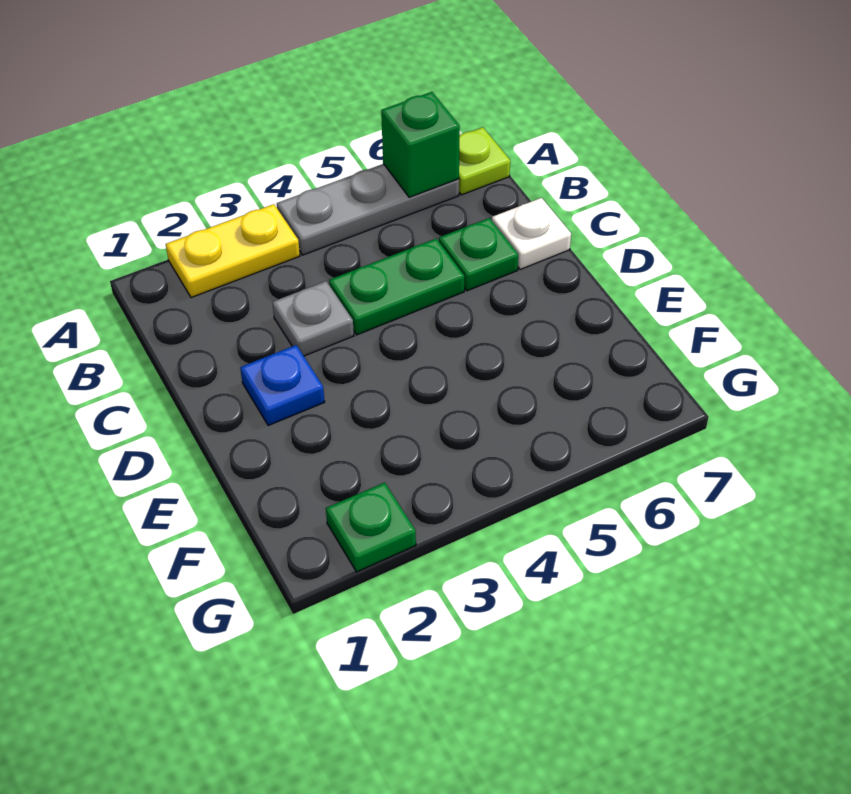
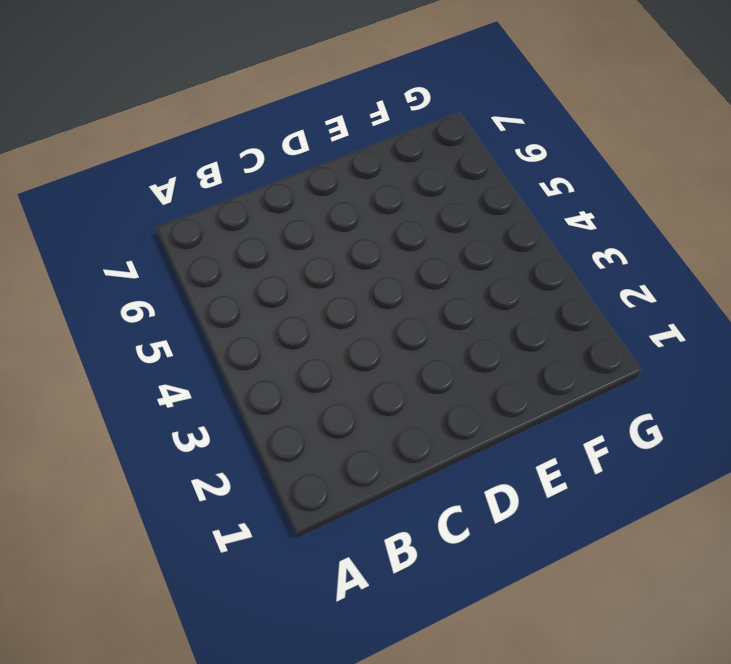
none -> yellow plate A2:A3 level 1
none -> grey plate A4:A6 level 1

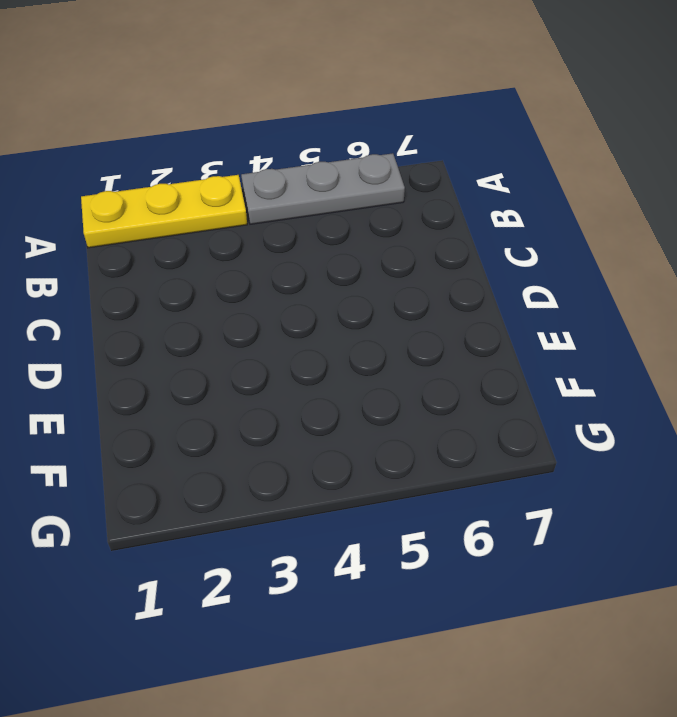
yellow plate A1:A3 level 1 -> yellow plate A2:A3 level 1
none -> lime plate A7 level 1
none -> grey plate C3 level 1

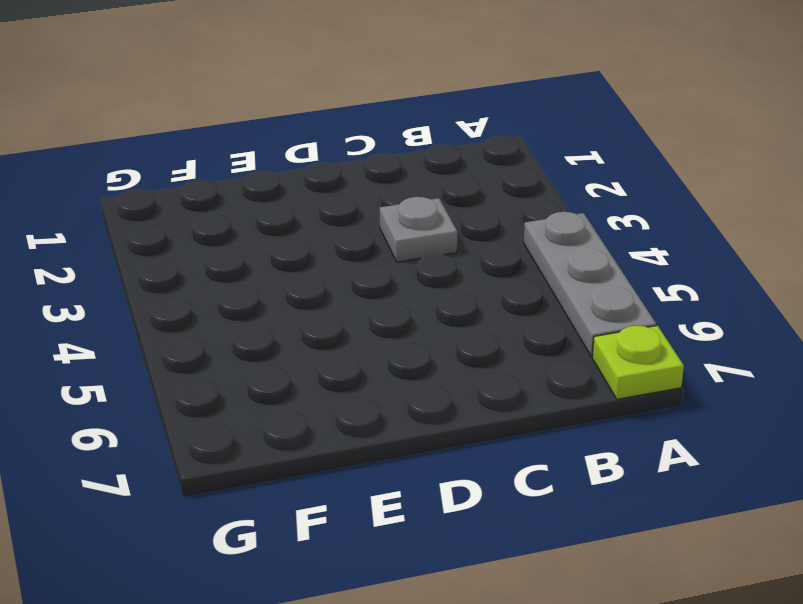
none -> yellow plate A2:A3 level 1
none -> green plate C4:C5 level 1

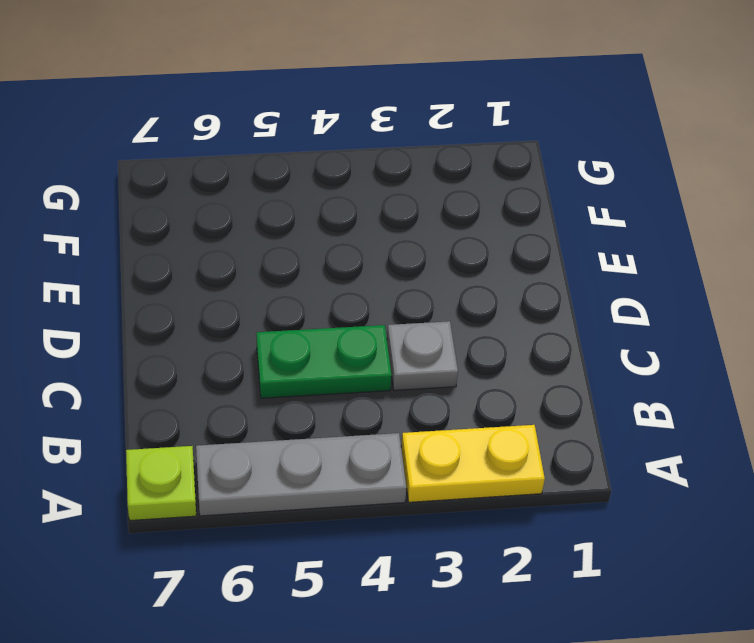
none -> green plate C6 level 1
none -> white plate C7 level 1

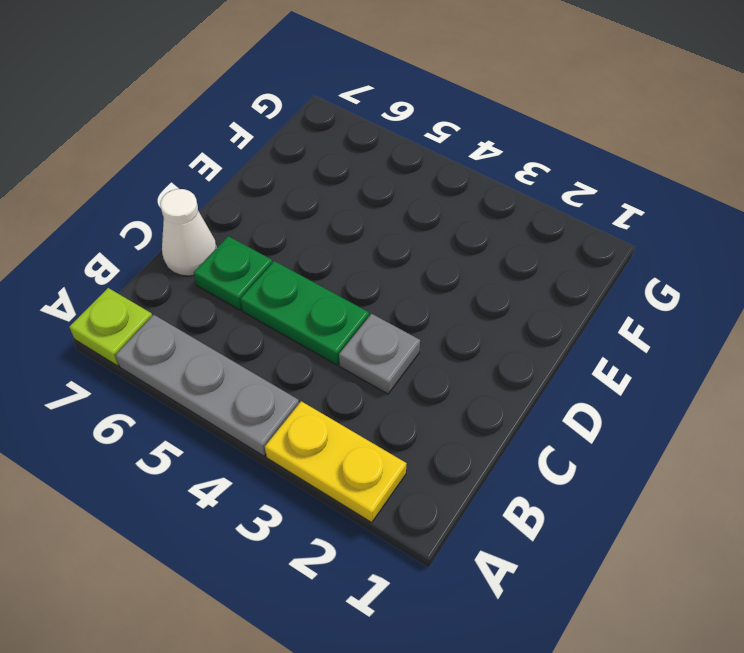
white cone C7 level 1 -> white plate C7 level 1
none -> blue plate D2 level 1
none -> green plate G2 level 1

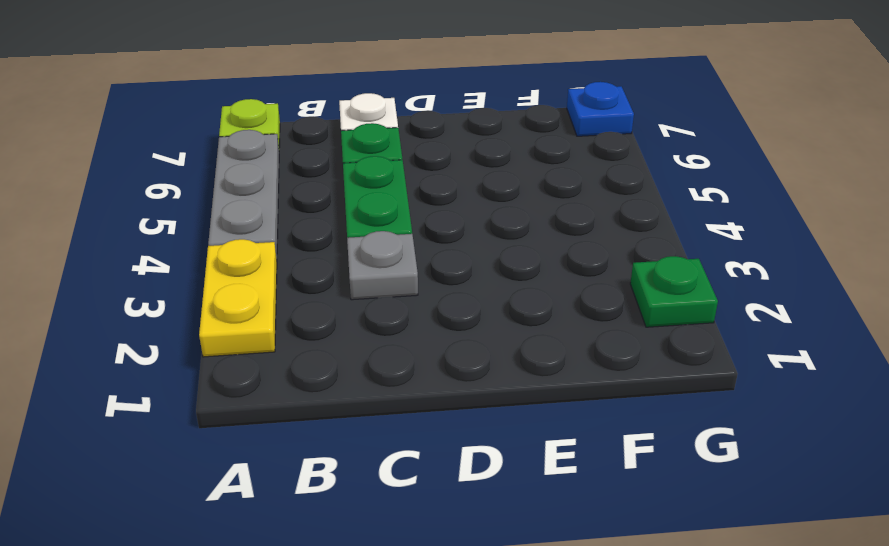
blue plate G7 level 1 -> blue plate D2 level 1
none -> green brick A6 level 2

